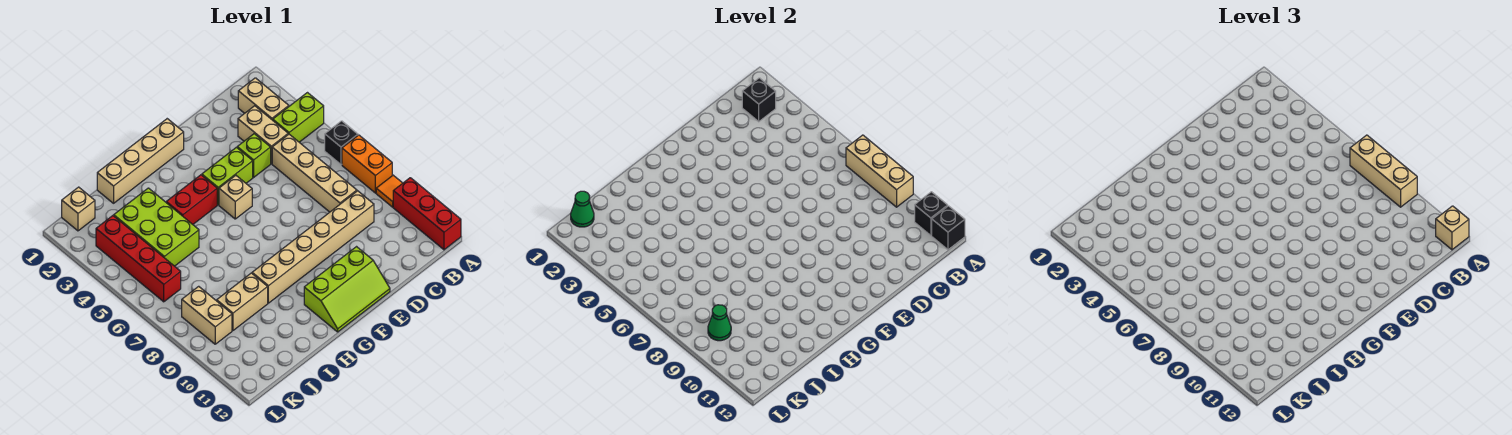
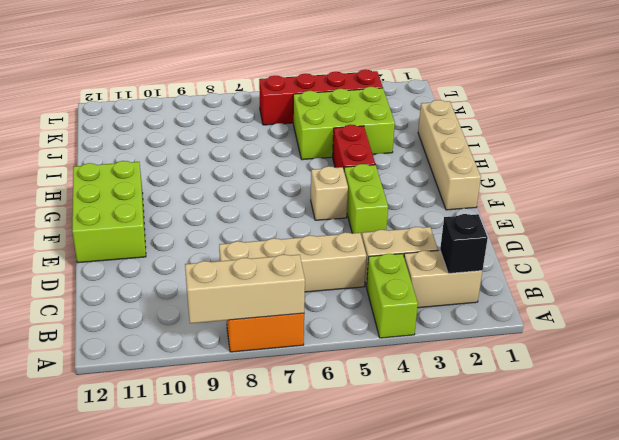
lime brick E11:G12 level 1 -> lime slope E11:G12 level 1 top 11
none -> black brick A6 level 1
none -> orange tile A9 level 1
none -> red brick A10:A12 level 1

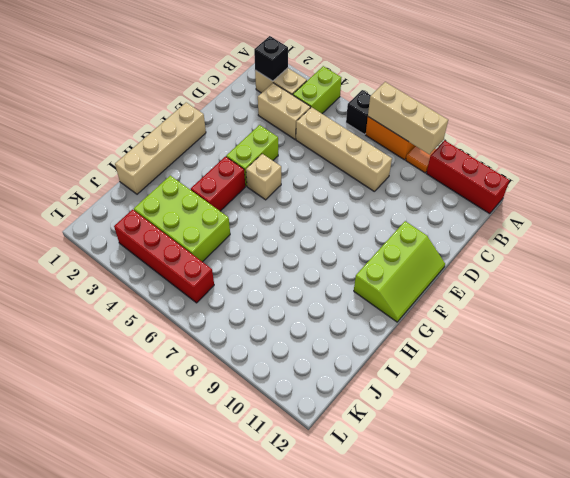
none -> tan brick C9:H9 level 1
none -> lime brick D4 level 1
none -> tan brick I9:J9 level 1

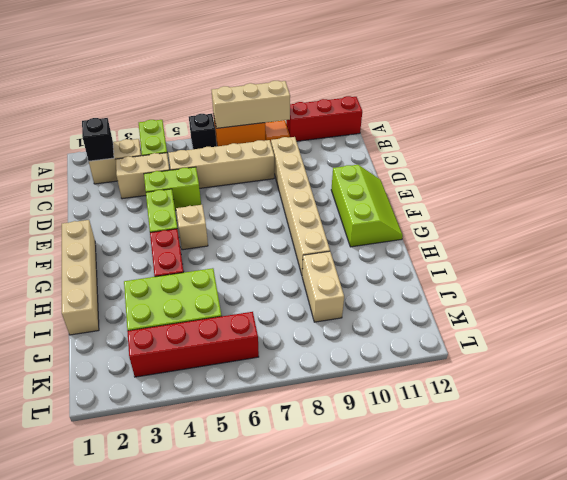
lime brick D4:D5 level 1 -> lime brick D4 level 1
none -> tan brick K1 level 1
none -> tan brick K8:K9 level 1
none -> black brick A11 level 2

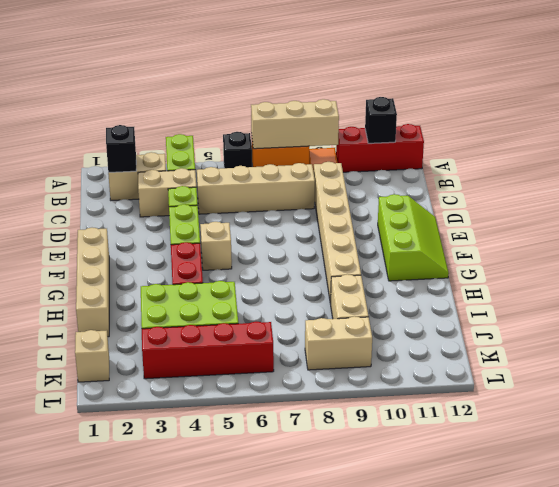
none -> black brick A12 level 2
none -> green cone K1 level 2
none -> green cone K9 level 2

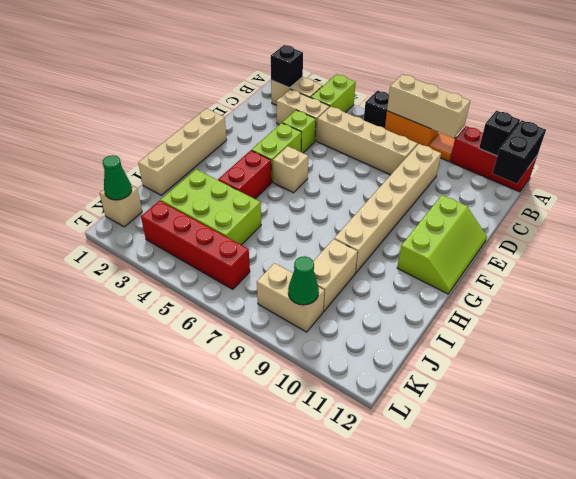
black brick A12:B12 level 2 -> black brick A12 level 2
none -> tan brick A7:A9 level 3
none -> tan brick A12 level 3

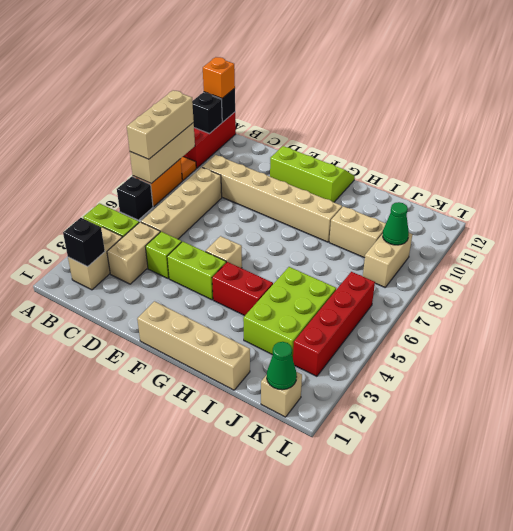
orange brick A12 level 3 -> tan brick A12 level 3

